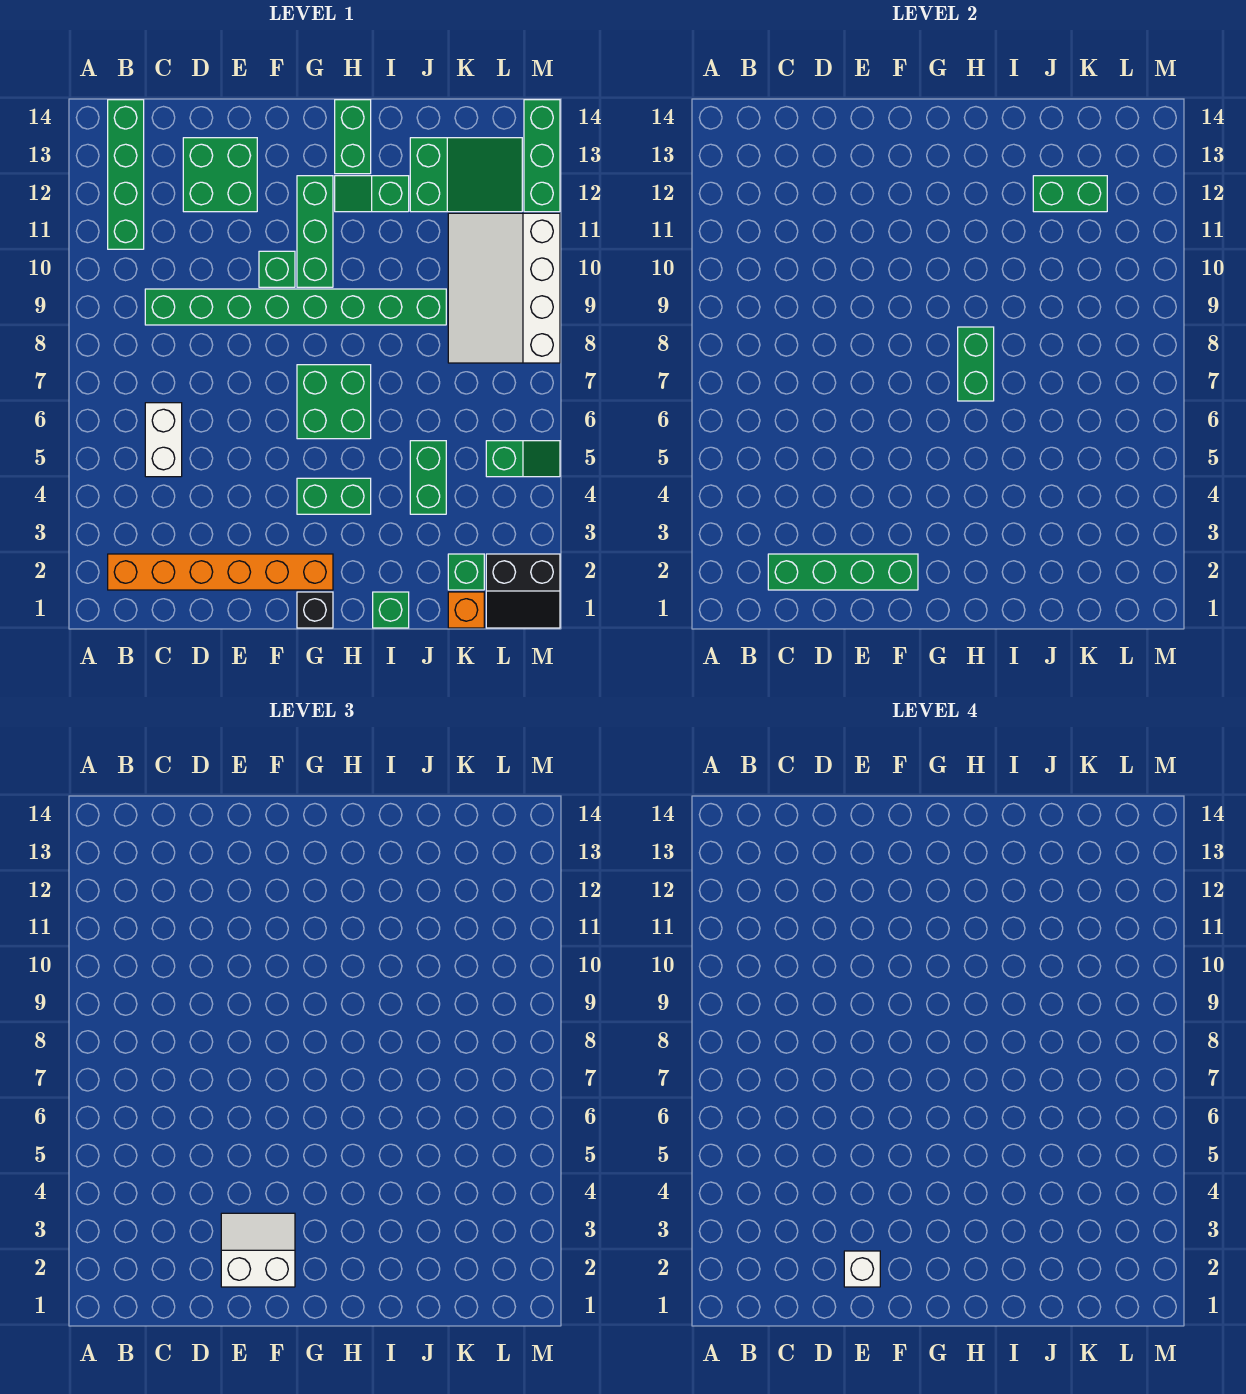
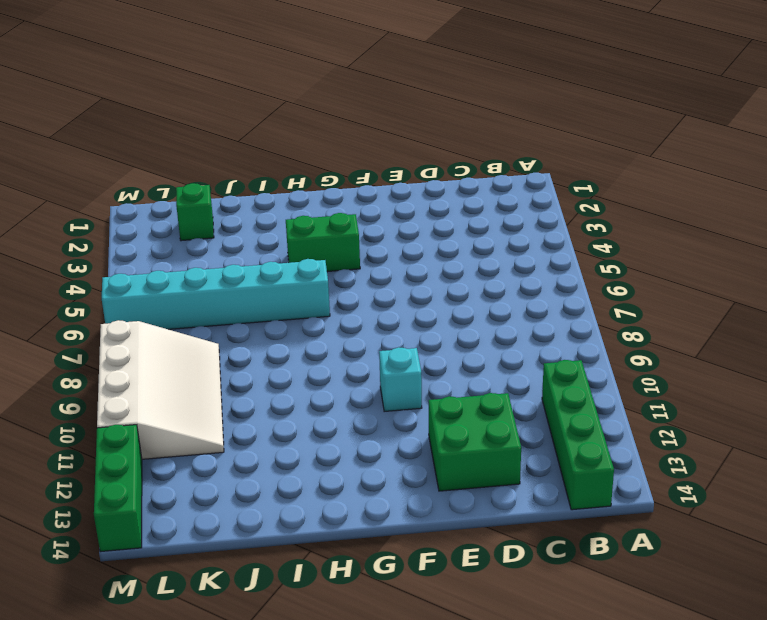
cyan brick F10 level 1 -> green brick F10 level 1
cyan brick H6:M6 level 1 -> green brick G6:H7 level 1
none -> orange brick B2:G2 level 1
none -> white brick C5:C6 level 1
none -> green brick C9:J9 level 1

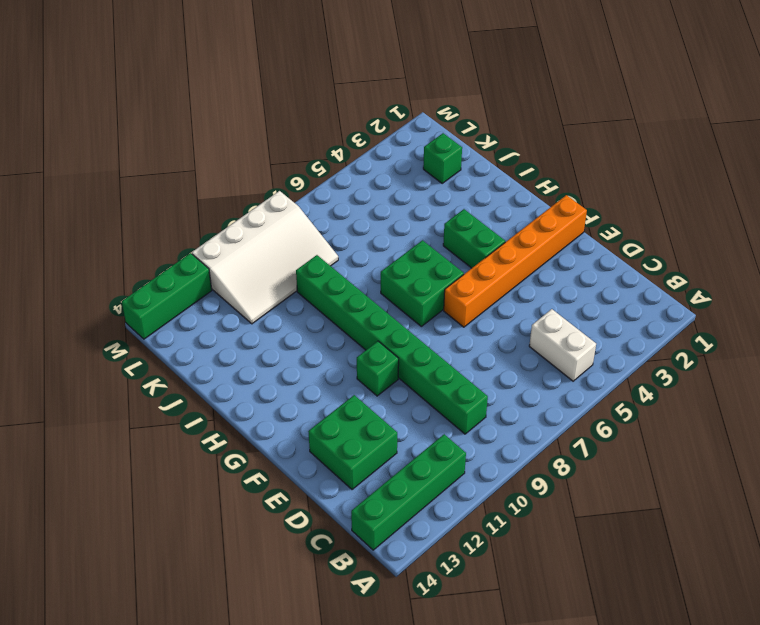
white brick B5:C5 level 1 -> white brick C5:C6 level 1
orange brick F1:F6 level 1 -> orange brick B2:G2 level 1
none -> black brick G1 level 1
none -> green brick G10:G12 level 1
none -> green slope H12:I12 level 1 top I

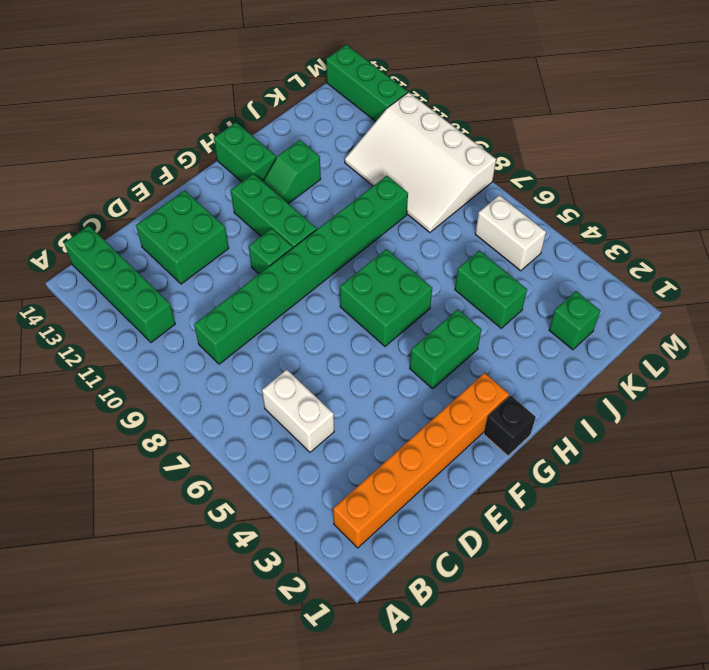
white brick L5:L6 level 1 -> green slope L5:M5 level 1 top L
none -> green brick I1 level 1
none -> green slope J12:L13 level 1 top J
none -> orange brick K1 level 1

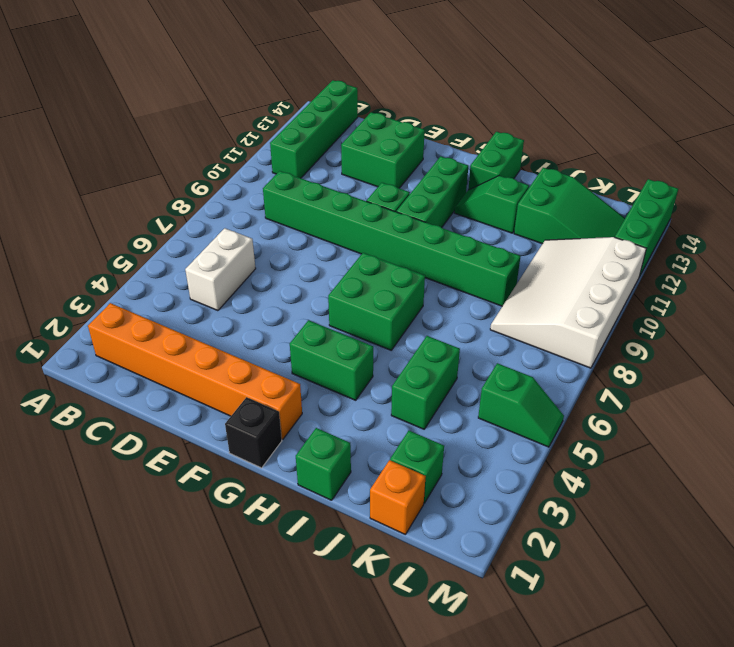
none -> black slope L1:M2 level 1 top 2
none -> green brick C2:F2 level 2
none -> green brick H7:H8 level 2

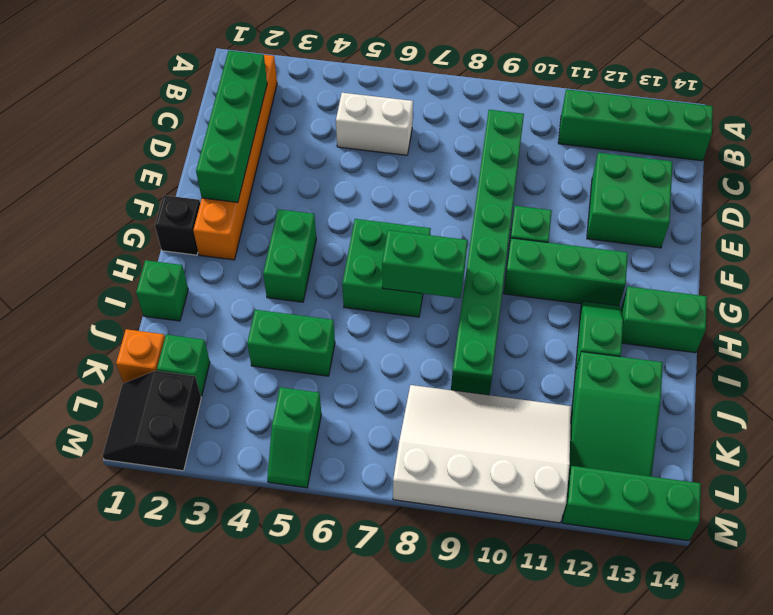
none -> green brick J12:K12 level 2
none -> white slope E2:F3 level 3 top 2
none -> white brick E2 level 4

